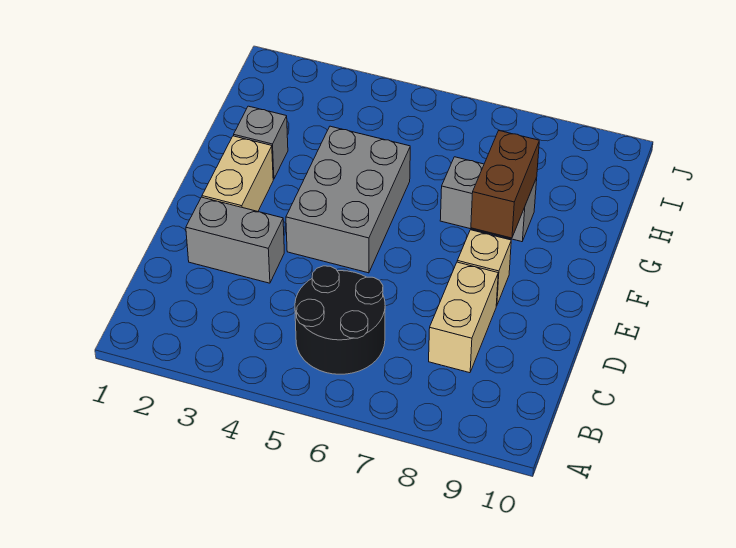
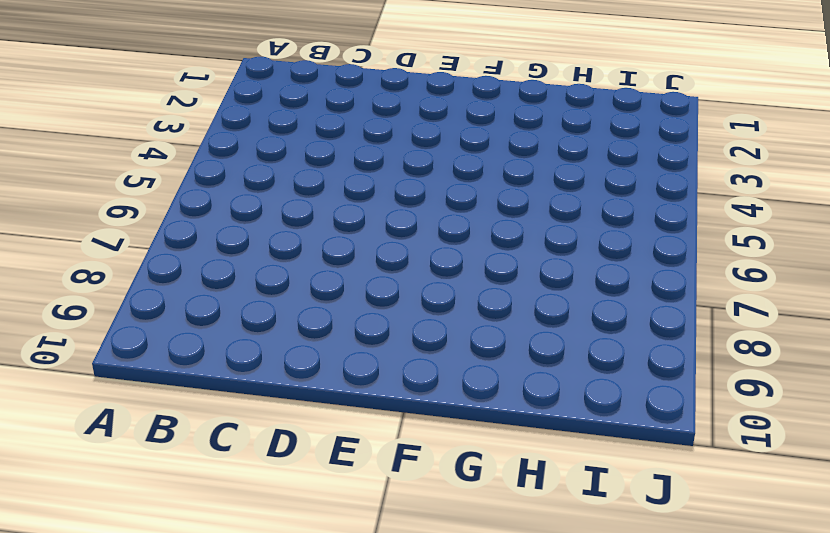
none -> black round brick B5:C6 level 1
none -> tan brick C8:D8 level 1

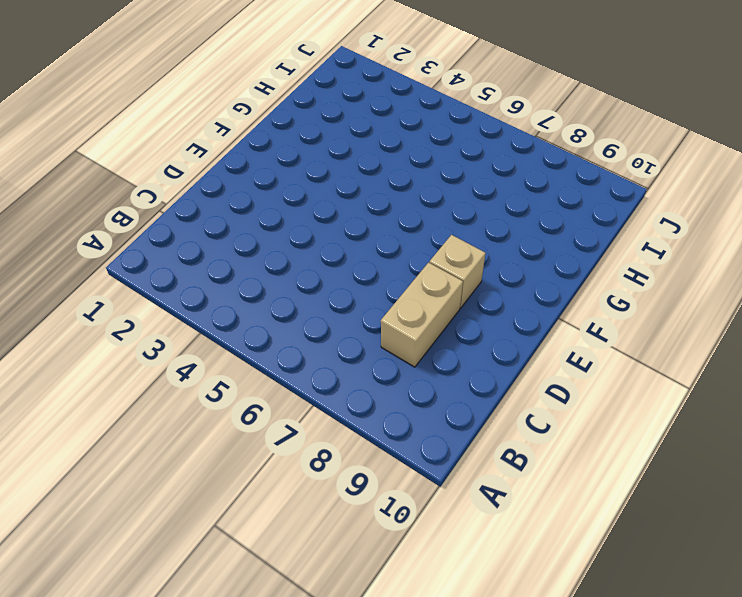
none -> black round brick B5:C6 level 1
none -> grey brick D2:D3 level 1

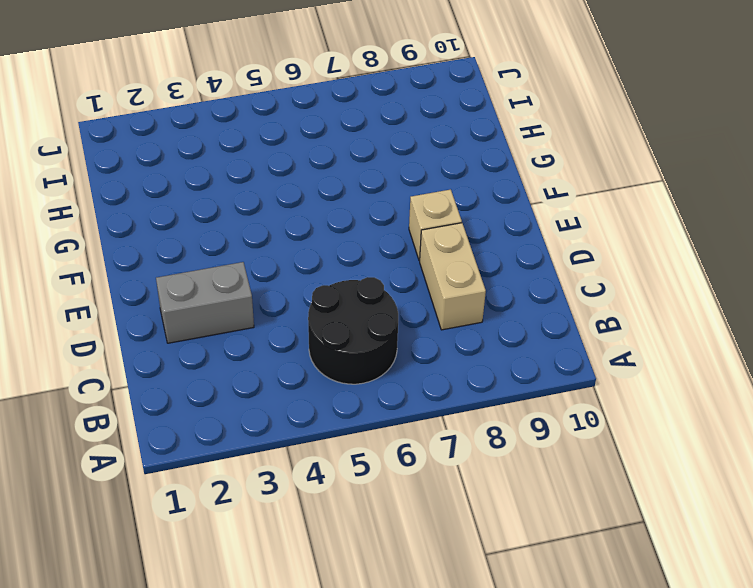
none -> tan brick E2:F2 level 1
none -> grey brick E4:G5 level 1

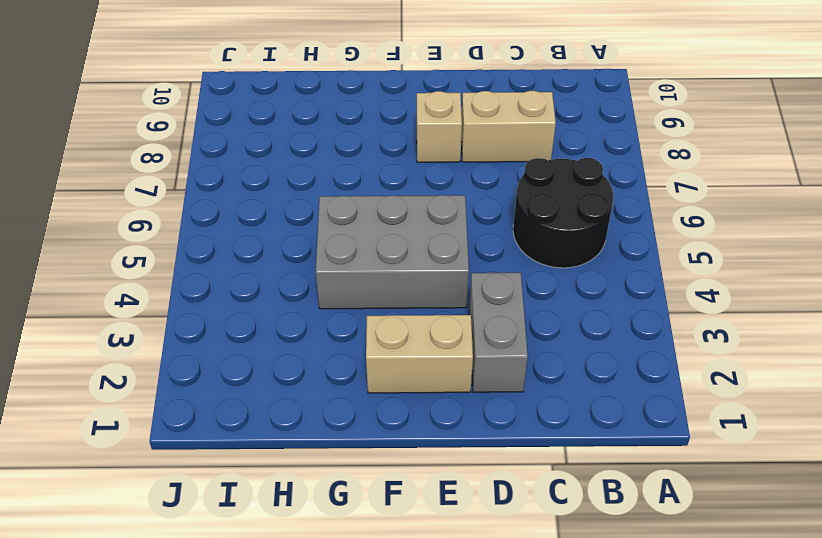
none -> grey brick G2 level 1
none -> grey brick G7:G8 level 1

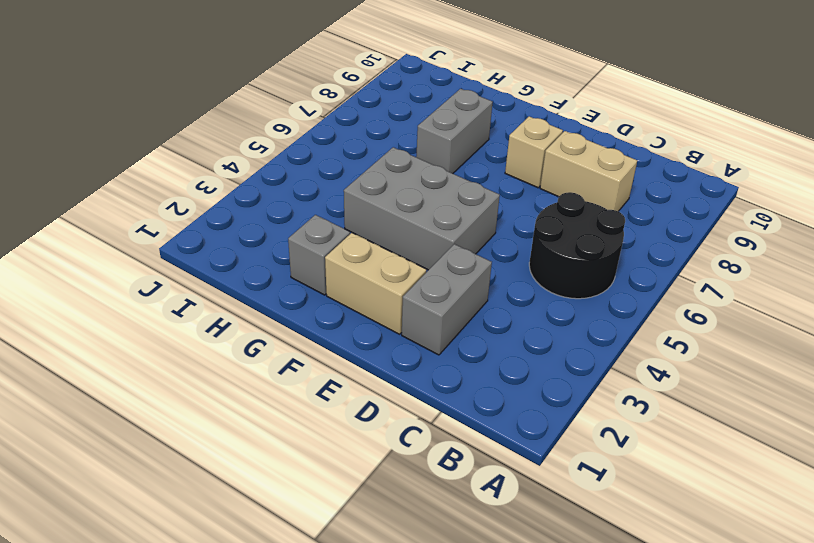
none -> brown brick F8:G8 level 2

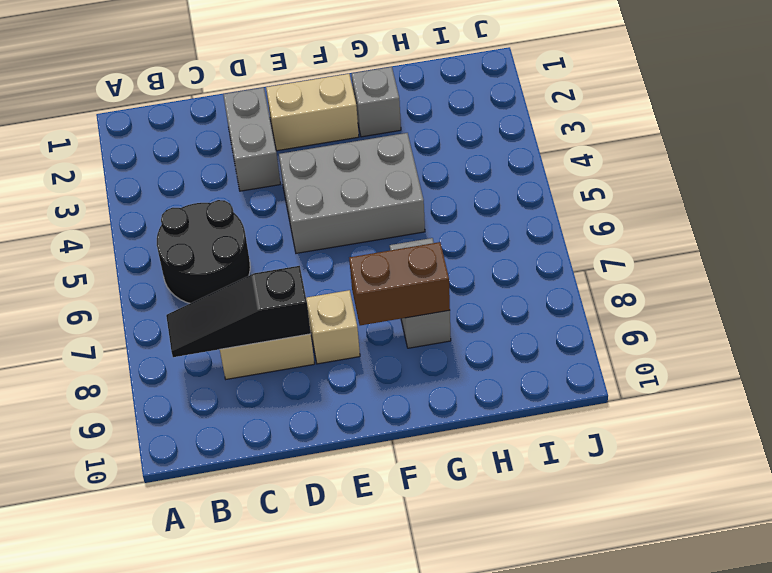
black slope B8:D8 level 2 top D -> none

